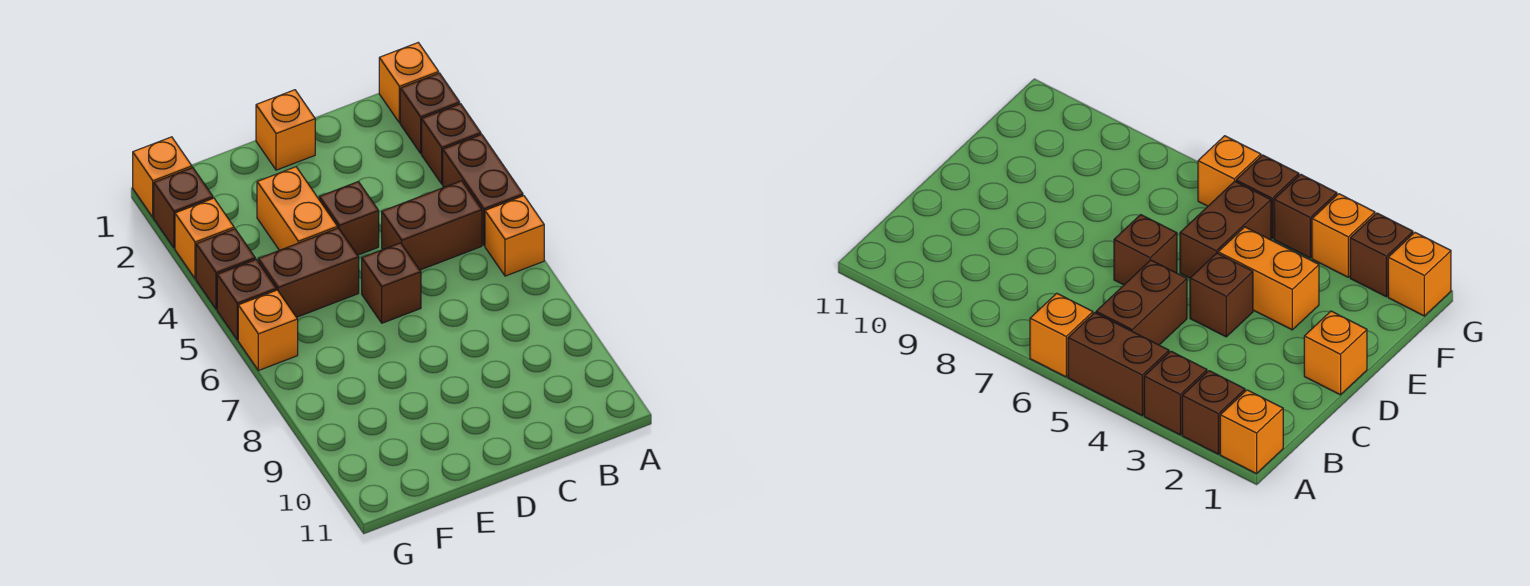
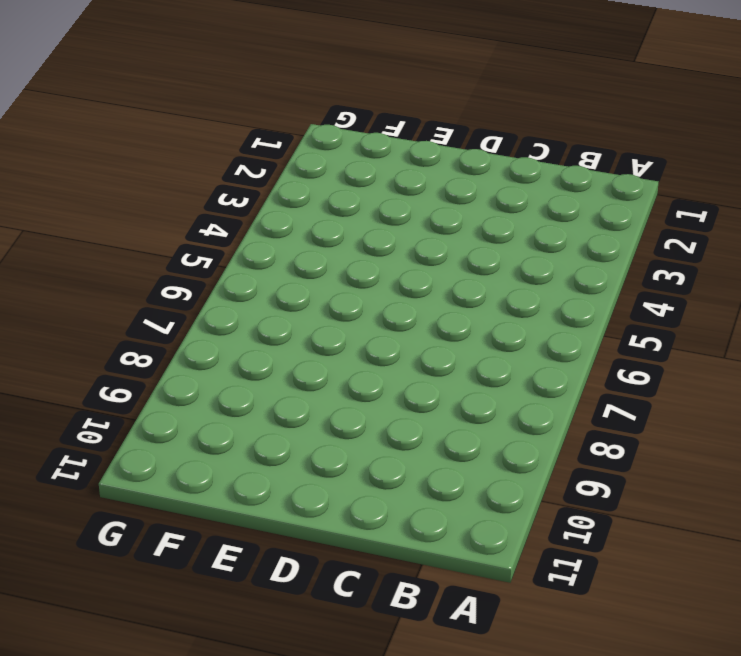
none -> orange brick A1 level 1
none -> brown brick A2 level 1
none -> brown brick A3 level 1

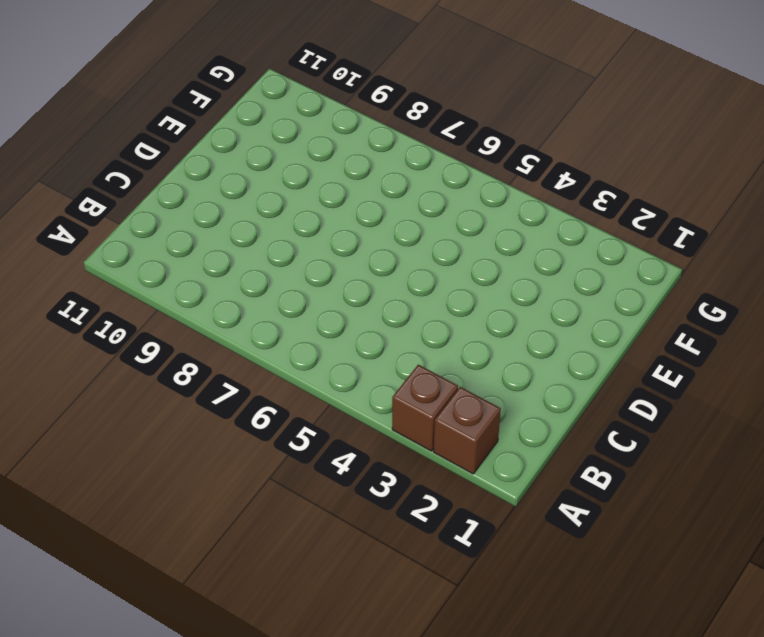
none -> orange brick A1 level 1
none -> brown brick A4:A5 level 1
none -> orange brick A6 level 1

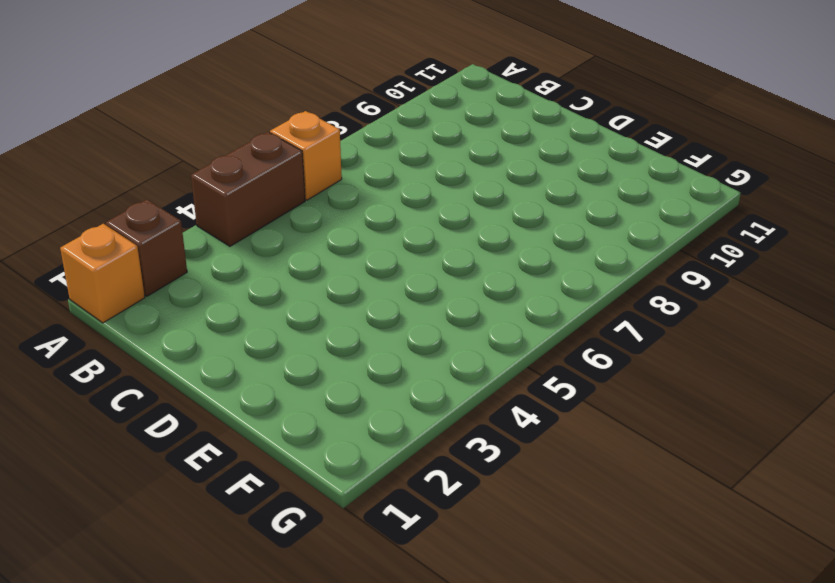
none -> brown brick A3 level 1
none -> brown brick B5:C5 level 1
none -> orange brick D1 level 1

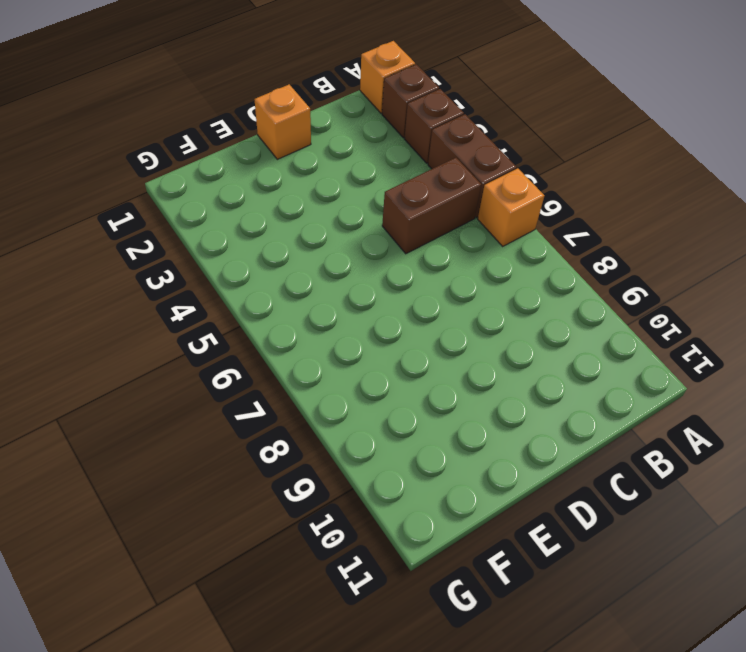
none -> brown brick D4 level 1
none -> brown brick D6 level 1
none -> orange brick E3:E4 level 1

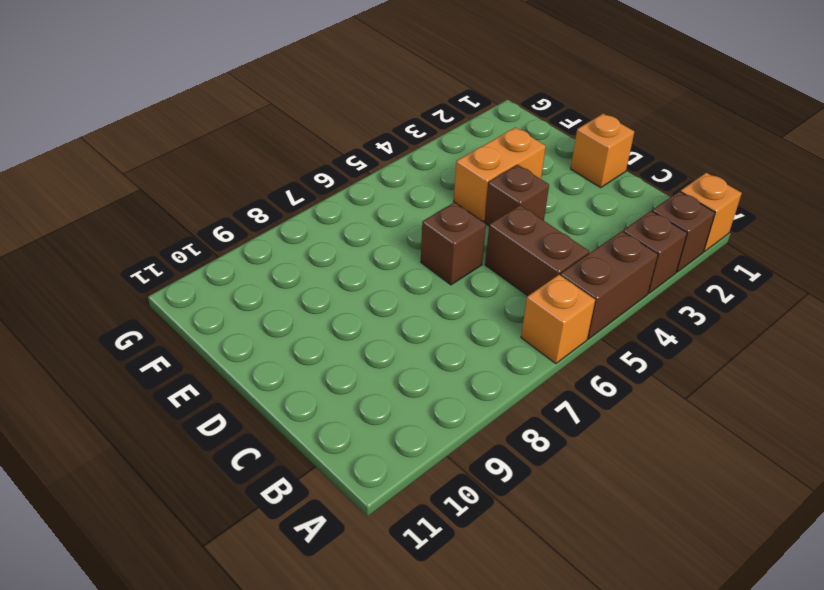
none -> brown brick E5:F5 level 1
none -> orange brick G1 level 1
none -> brown brick G2 level 1

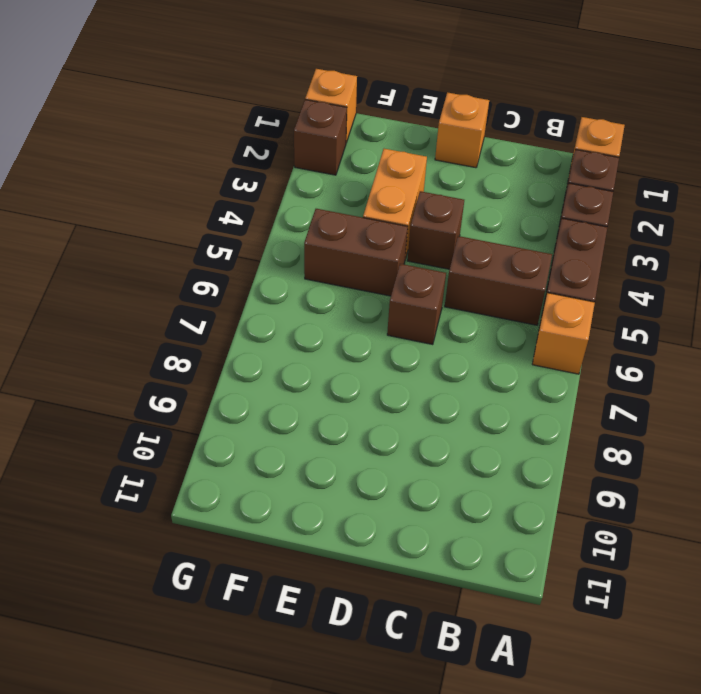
none -> orange brick G3 level 1
none -> brown brick G4 level 1
none -> brown brick G5 level 1

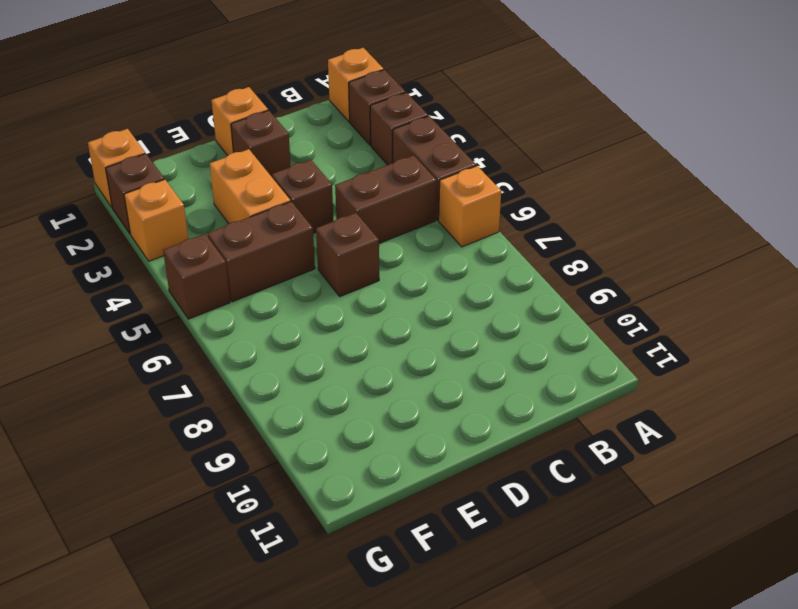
brown brick D2 level 1 -> brown brick G4 level 1
none -> orange brick G6 level 1

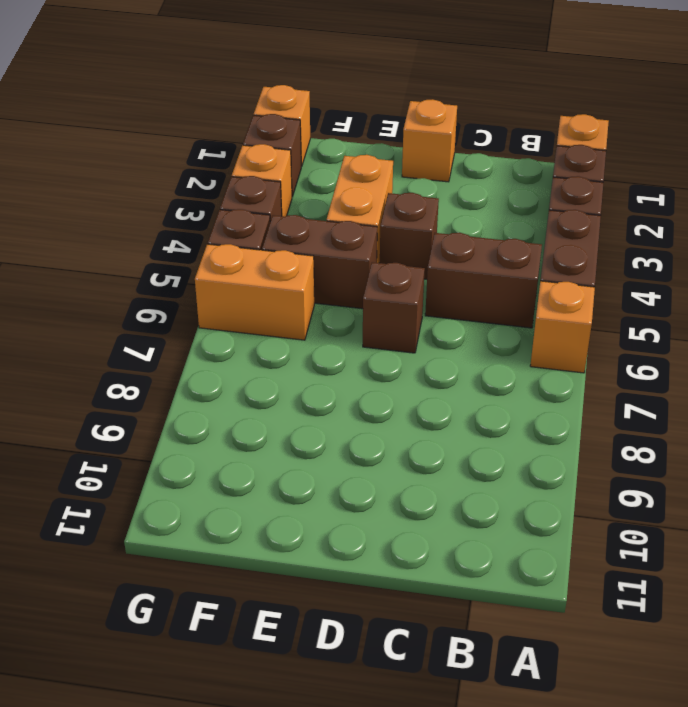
orange brick F6:G6 level 1 -> orange brick G6 level 1

